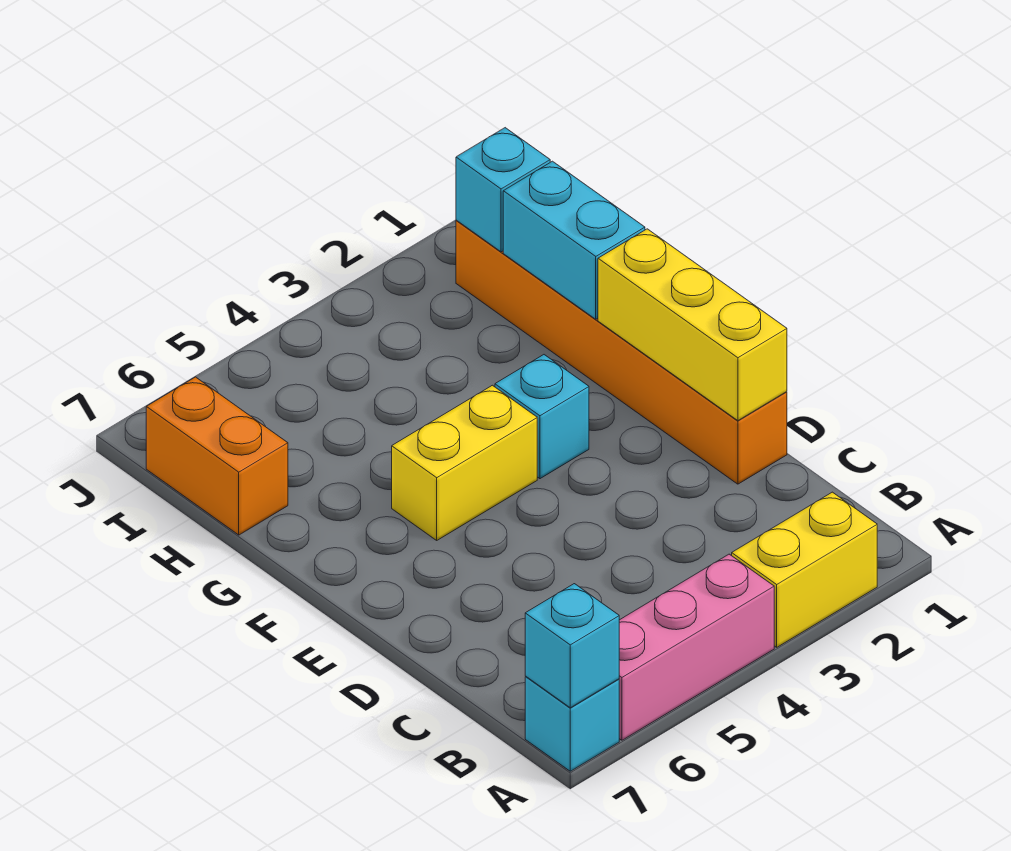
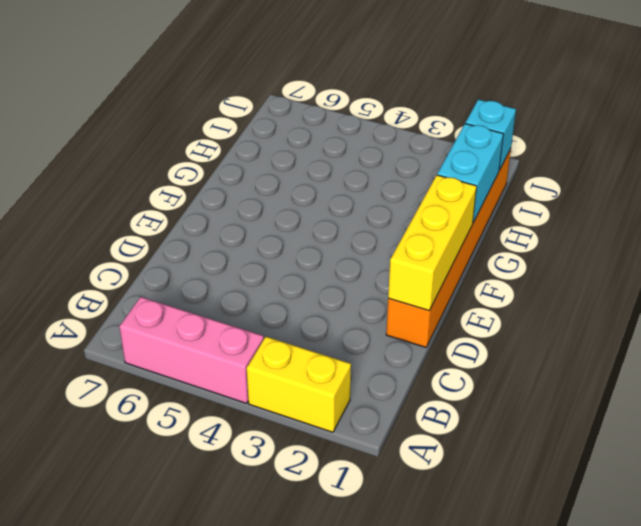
none -> cyan brick A7 level 1
none -> cyan brick F3 level 1

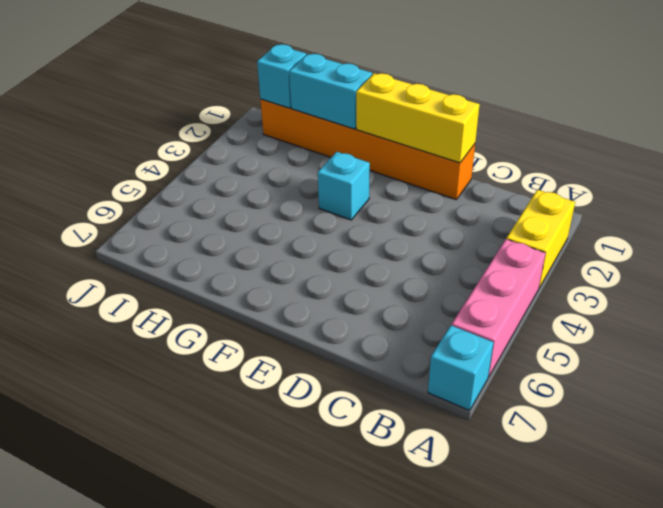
none -> yellow brick F4:F5 level 1
none -> orange brick H7:I7 level 1

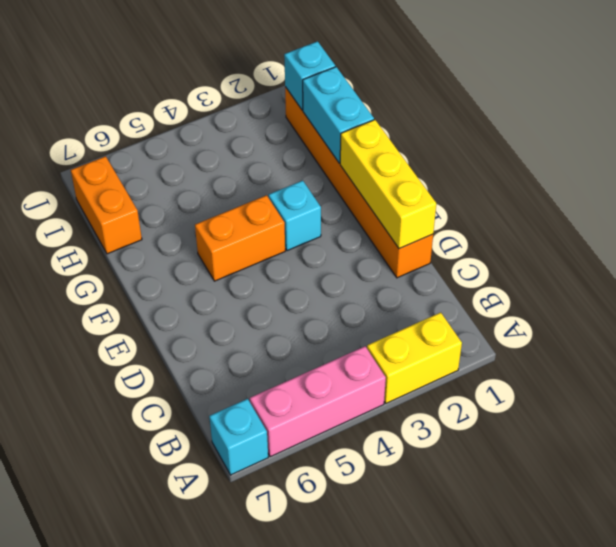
orange brick F4:F5 level 1 -> yellow brick F4:F5 level 1
none -> cyan brick A7 level 2

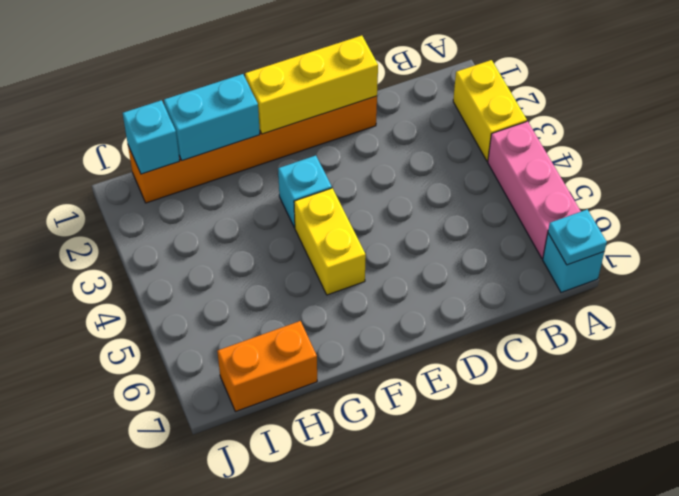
cyan plate A7 level 2 -> cyan brick A7 level 2

